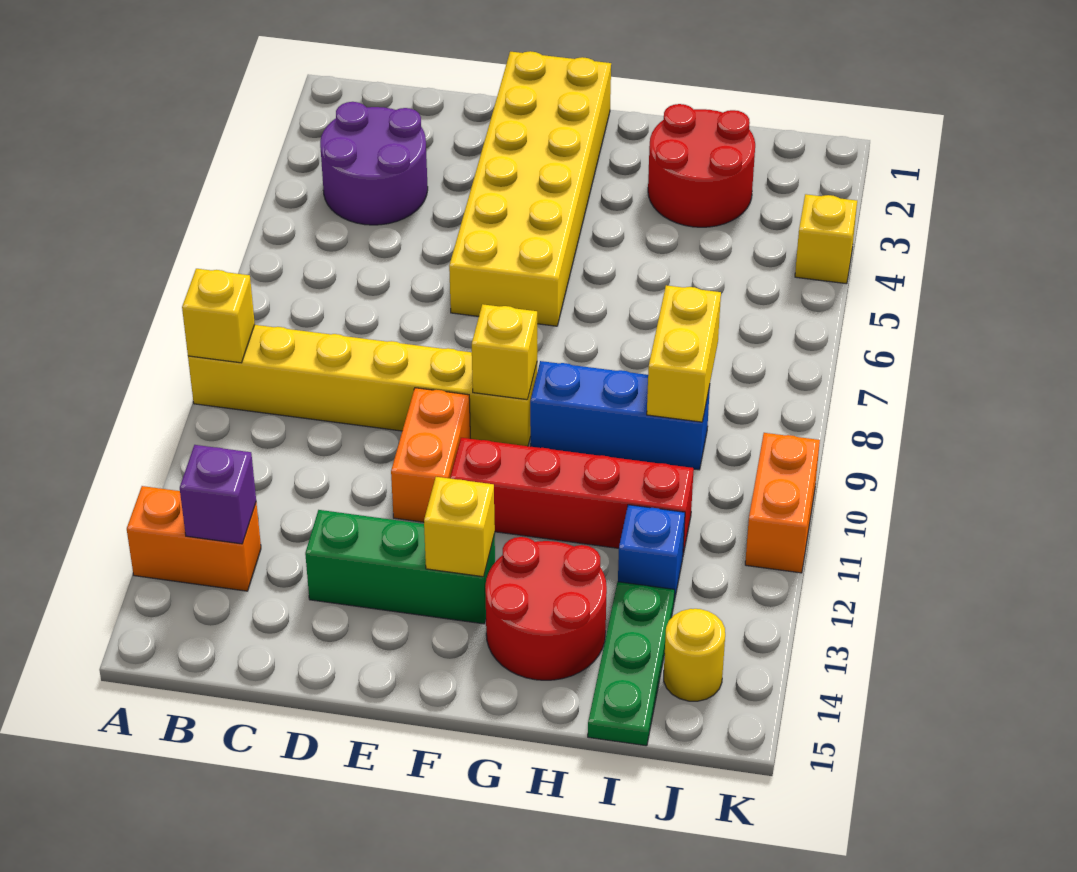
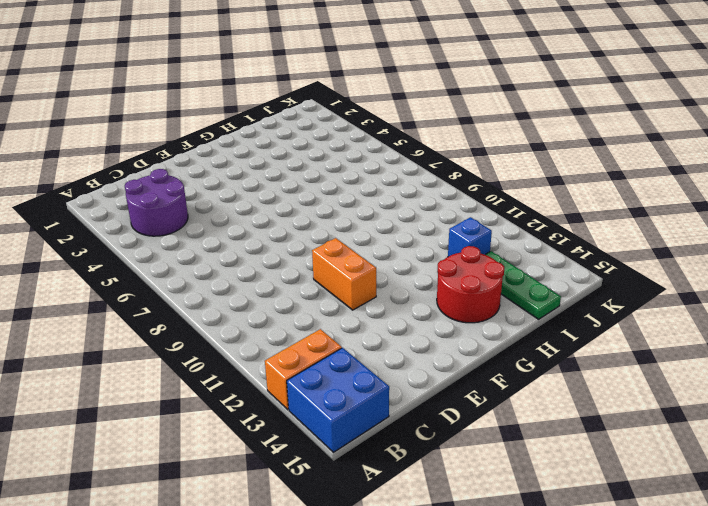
blue brick A14:B15 level 1 -> none
none -> yellow brick A9:F9 level 1
none -> green brick D13:F13 level 1
none -> yellow brick E1:F6 level 1

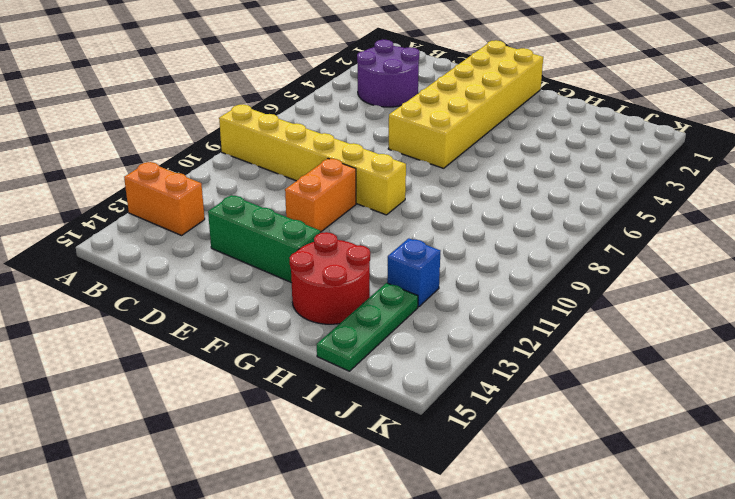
none -> red brick F11:I11 level 1
none -> blue brick G9:I9 level 1
none -> red round brick H2:I3 level 1

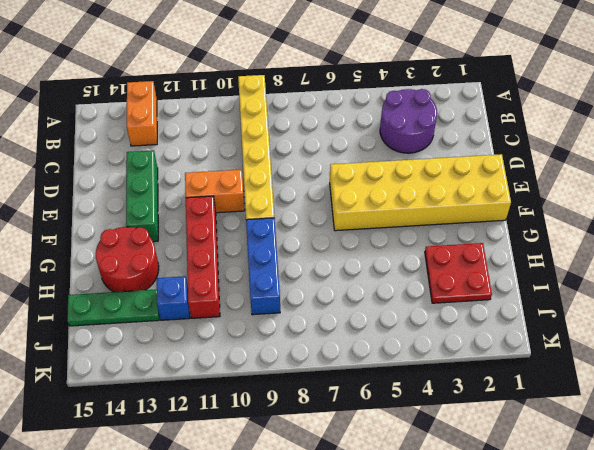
red plate H2:I3 level 1 -> red round brick H2:I3 level 1
none -> yellow round brick J14 level 1
none -> yellow brick K4 level 1
none -> orange brick K10:K11 level 1

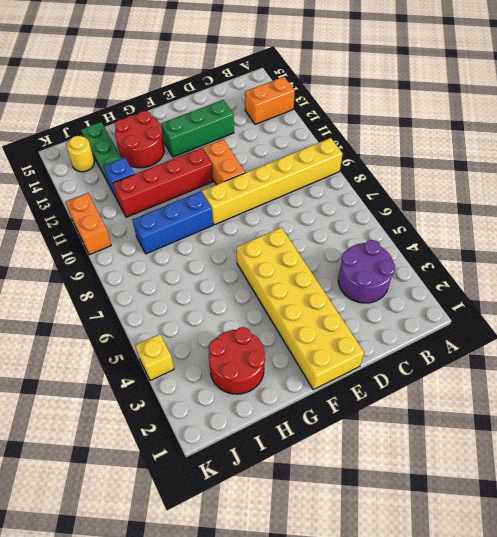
none -> yellow brick A9 level 2
none -> purple brick B13 level 2
none -> yellow brick F9 level 2

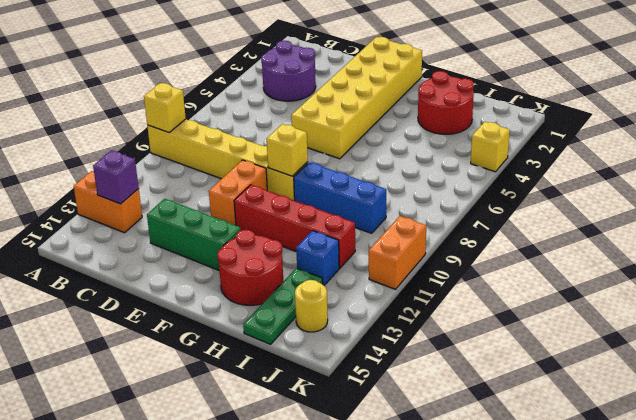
none -> yellow brick F13 level 2
none -> yellow brick I8:I9 level 2

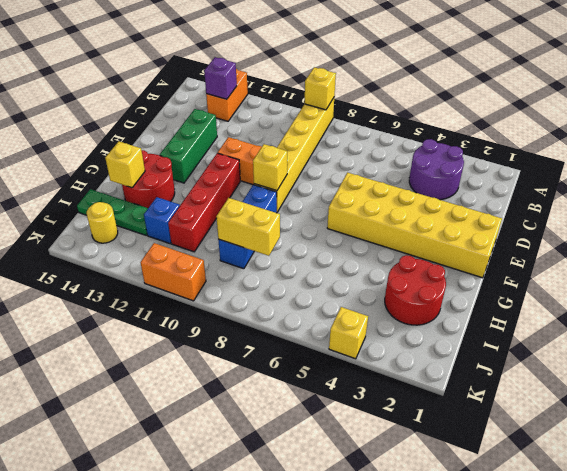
yellow brick H14 level 2 -> yellow brick F13 level 2

